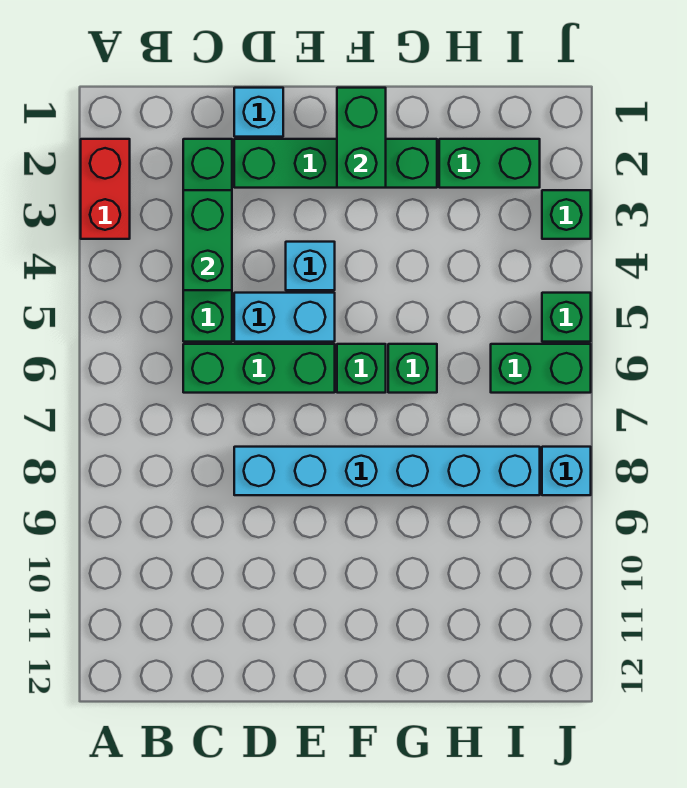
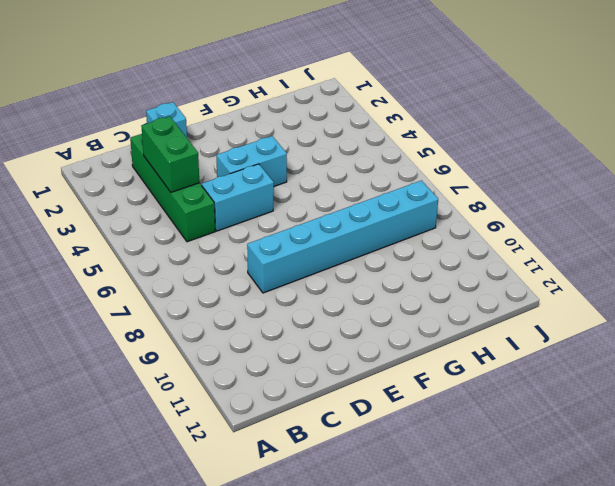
cyan brick E4:F4 level 1 -> cyan brick E4 level 1
none -> red brick A2:A3 level 1
none -> green brick C6:E6 level 1
none -> green brick D2:G2 level 1

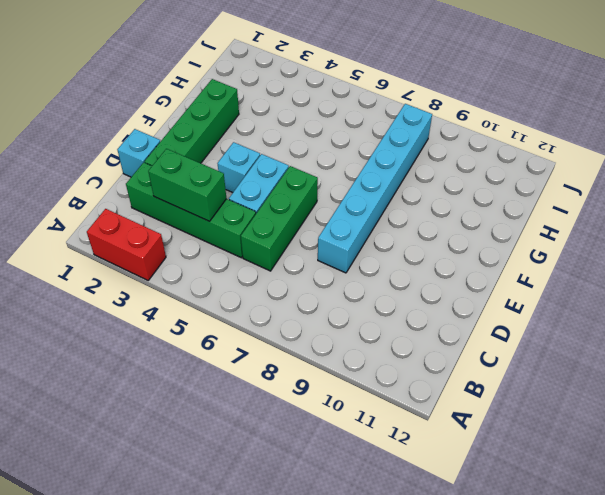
none -> green brick F6 level 1
none -> green brick G6 level 1
none -> green brick H2:I2 level 1

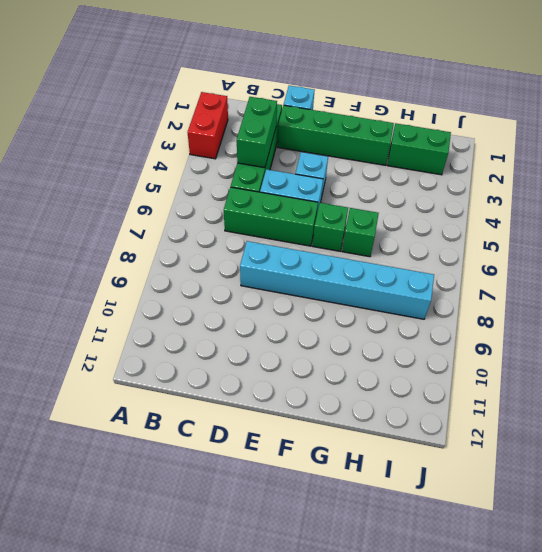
none -> green brick I6:J6 level 1
none -> green brick J3 level 1
none -> green brick J5 level 1

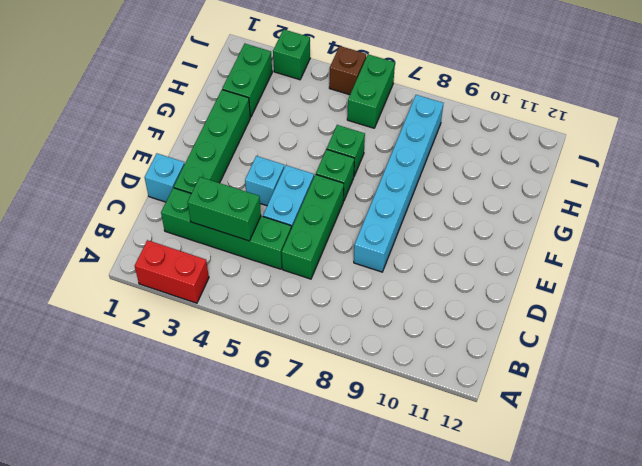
brown brick J5 level 1 -> green brick J5 level 1
none -> cyan brick J8 level 1
none -> green brick F1:F2 level 2

